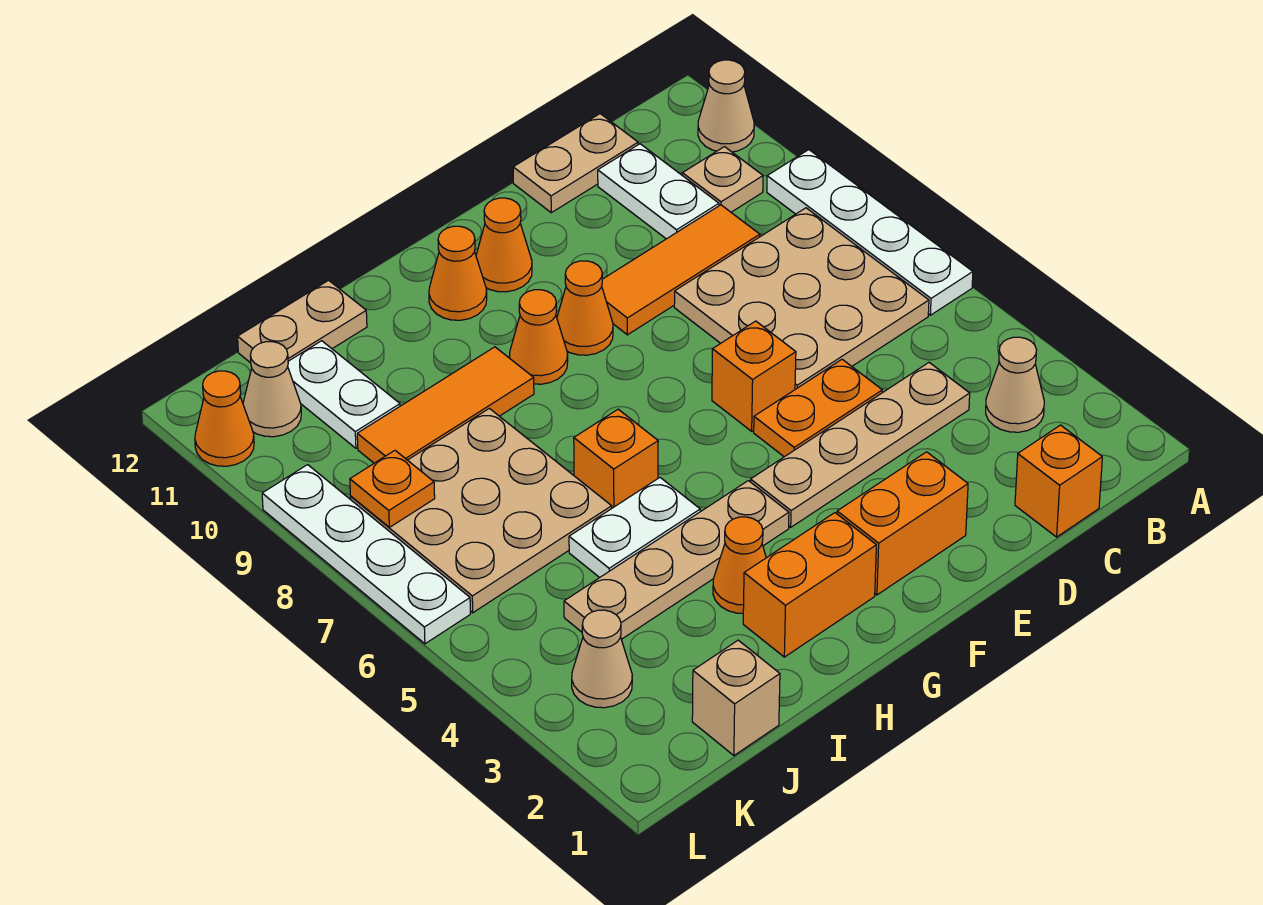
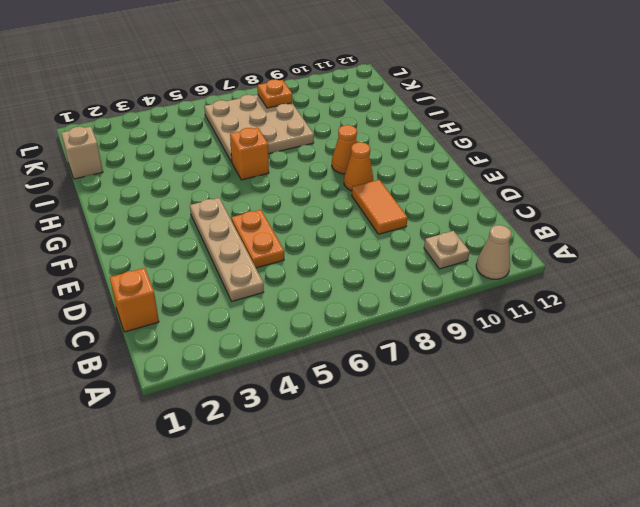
orange tile D9:E9 level 1 -> orange tile C9:E9 level 1
none -> white plate A6:A9 level 1
none -> tan cone B3 level 1
none -> tan plate B6:D8 level 1
none -> white plate C10:C11 level 1

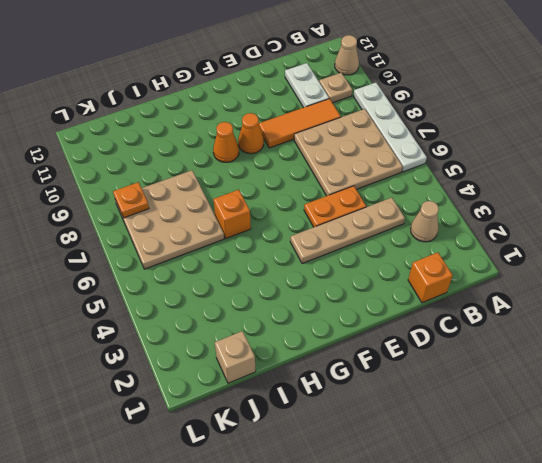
none -> tan plate C12:D12 level 1
none -> orange brick E2:F2 level 1
none -> orange brick E6 level 1
none -> orange cone F11 level 1

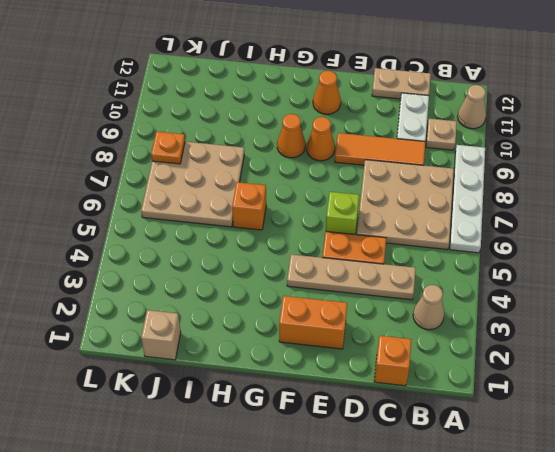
lime brick E6 level 1 -> orange brick E6 level 1
none -> orange brick G2:H2 level 1
none -> tan plate G4:J4 level 1
none -> orange cone G11 level 1
none -> orange cone H3 level 1

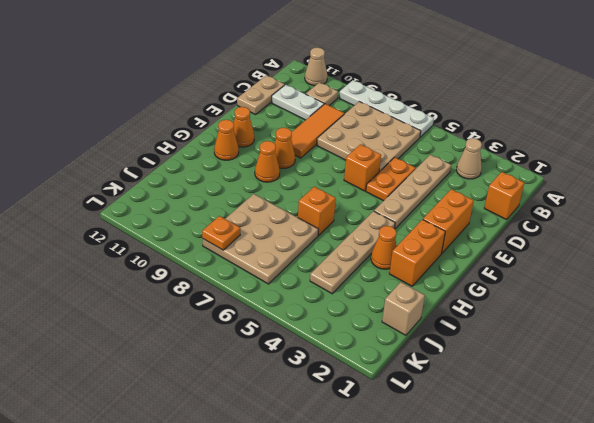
none -> white plate H5:I5 level 1
none -> orange tile H9:J9 level 1
none -> tan plate I12:J12 level 1
none -> white plate J10:J11 level 1

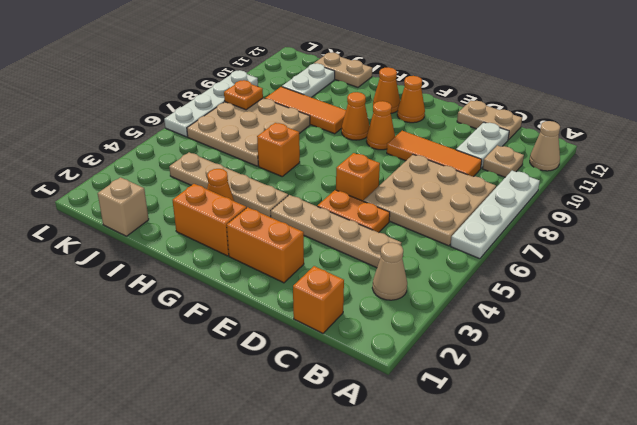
none -> white plate H5:I5 level 1
none -> tan cone K3 level 1
none -> tan cone K11 level 1
none -> orange cone L11 level 1

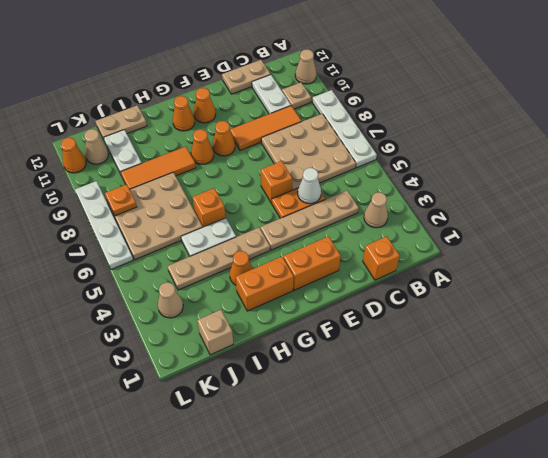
white cone D5 level 2 -> none

